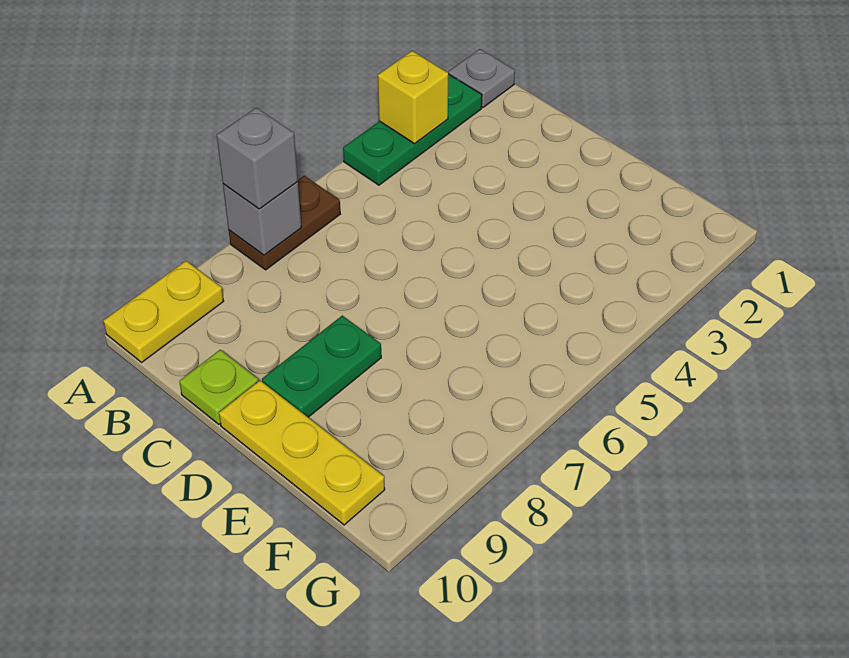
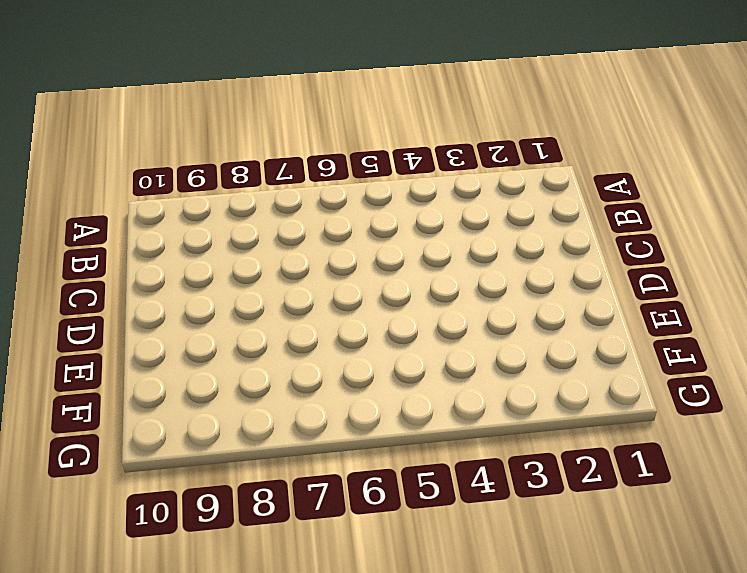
none -> grey plate A1 level 1
none -> green plate A2:A4 level 1

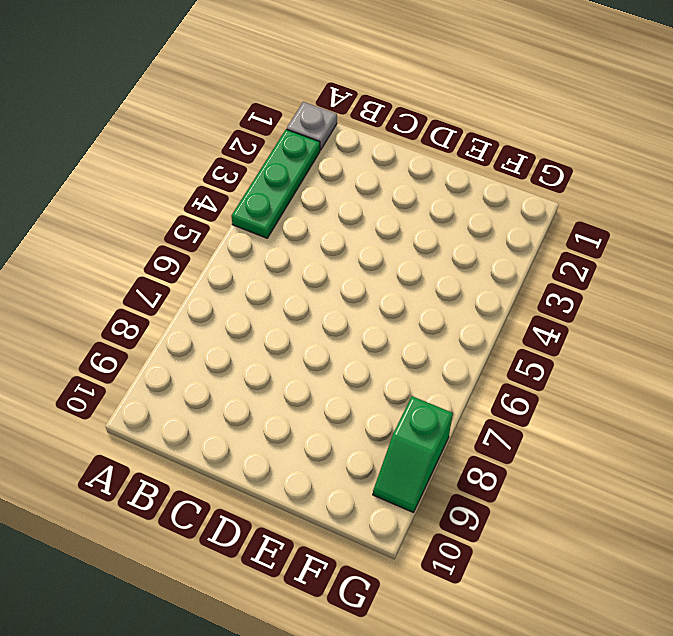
green slope G8:G9 level 1 top 8 -> none
none -> brown plate A6:A7 level 1
none -> yellow plate A9:A10 level 1

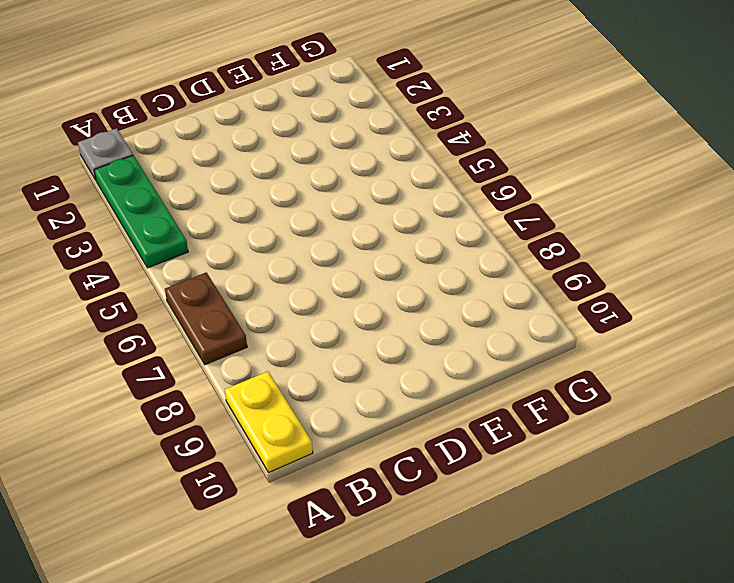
none -> lime plate C10 level 1
none -> green plate D8:D9 level 1

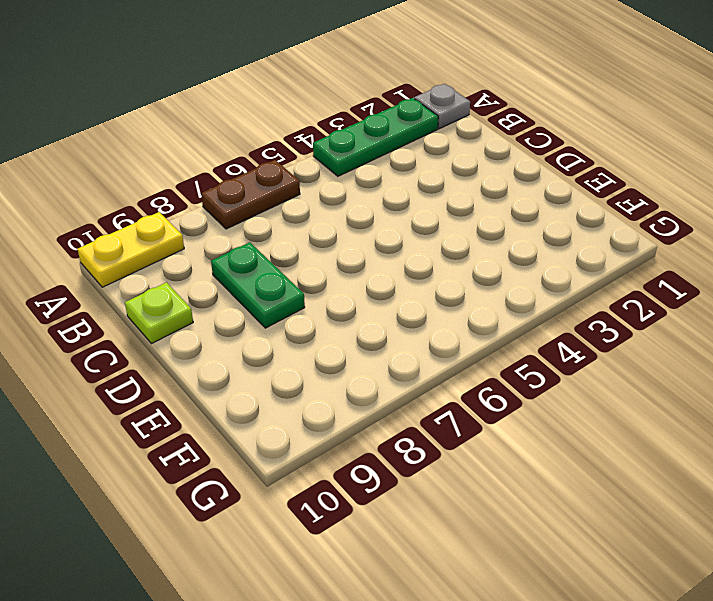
green plate C8:D8 level 1 -> green plate D8:D9 level 1
none -> yellow plate D10:F10 level 1
none -> yellow brick A3 level 2

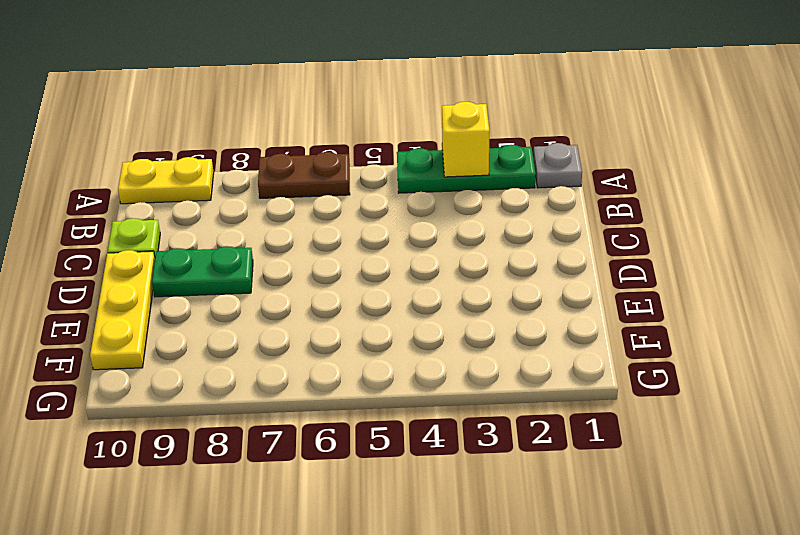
none -> grey brick A7 level 2
none -> grey brick A7 level 3

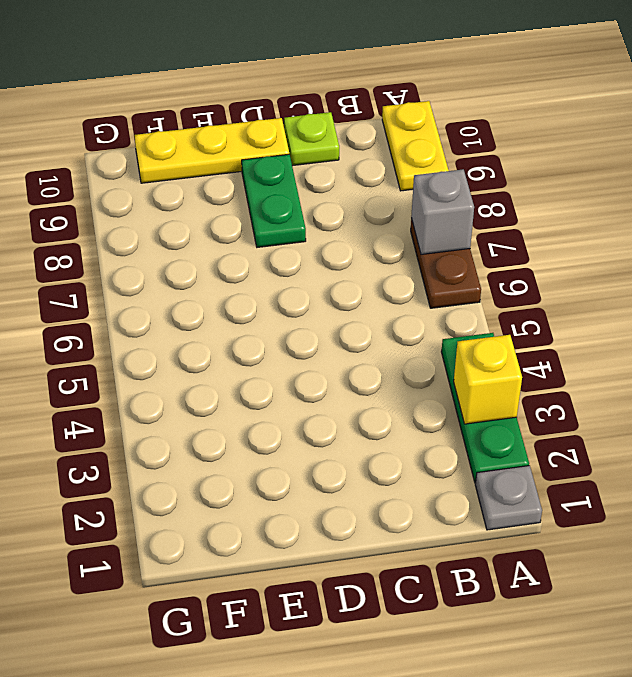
none -> grey brick A7 level 3

